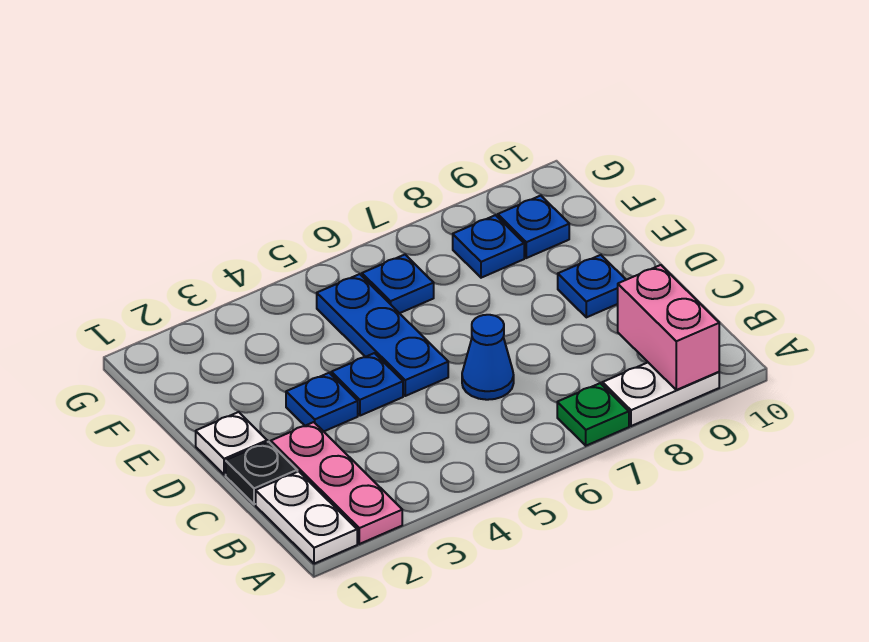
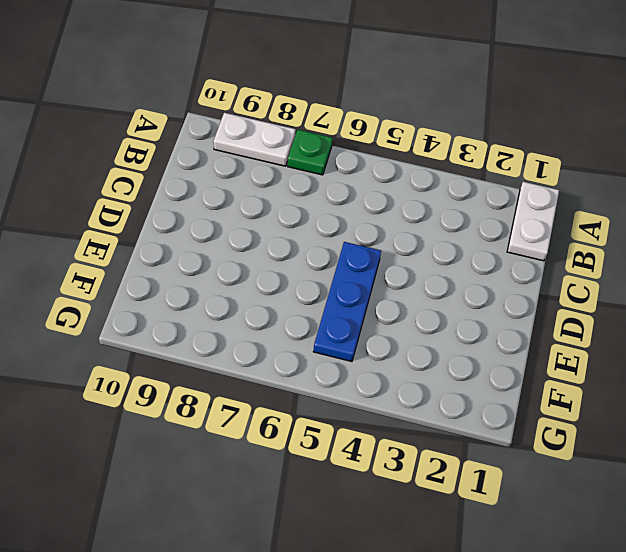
none -> pink plate A2:C2 level 1
none -> black plate C1 level 1
none -> blue cone C6 level 1

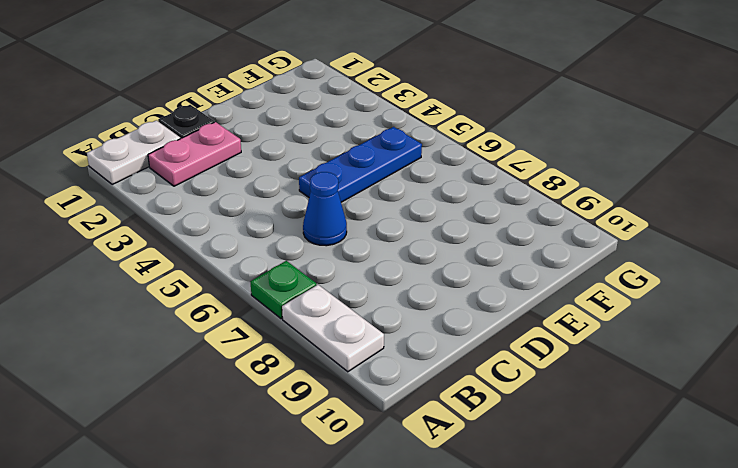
pink plate B2:C2 level 1 -> pink plate A2:C2 level 1
none -> white plate D1 level 1
none -> blue plate D3 level 1
none -> blue plate D4 level 1

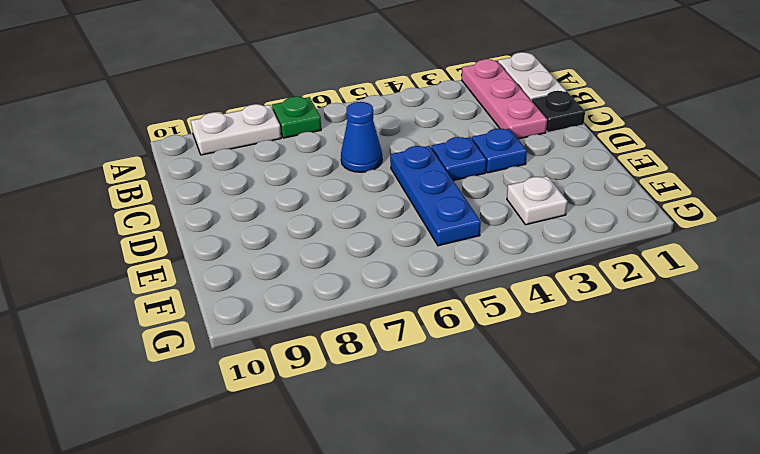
white plate F3 level 1 -> white plate D1 level 1
none -> blue plate D9 level 1
none -> blue plate F6 level 1
none -> blue plate F8 level 1

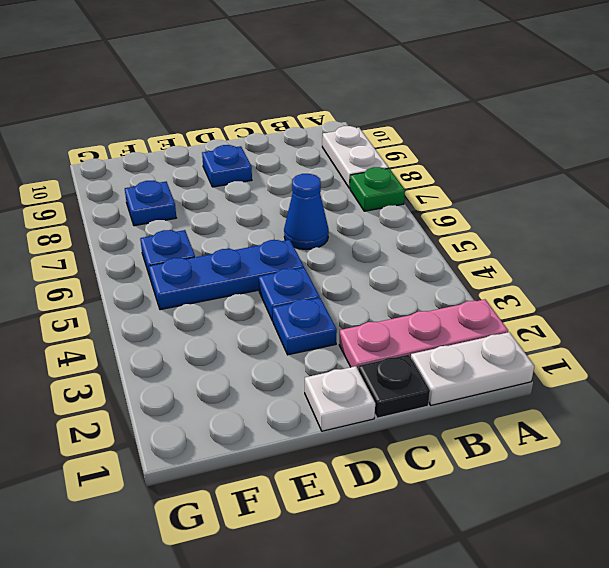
none -> blue plate F9 level 1
none -> pink brick A9:B9 level 2

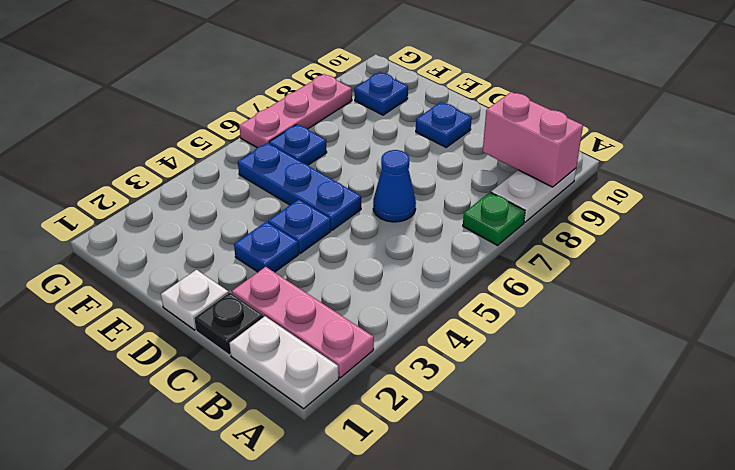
pink plate G6:G8 level 1 -> none
none -> blue plate F8 level 1

